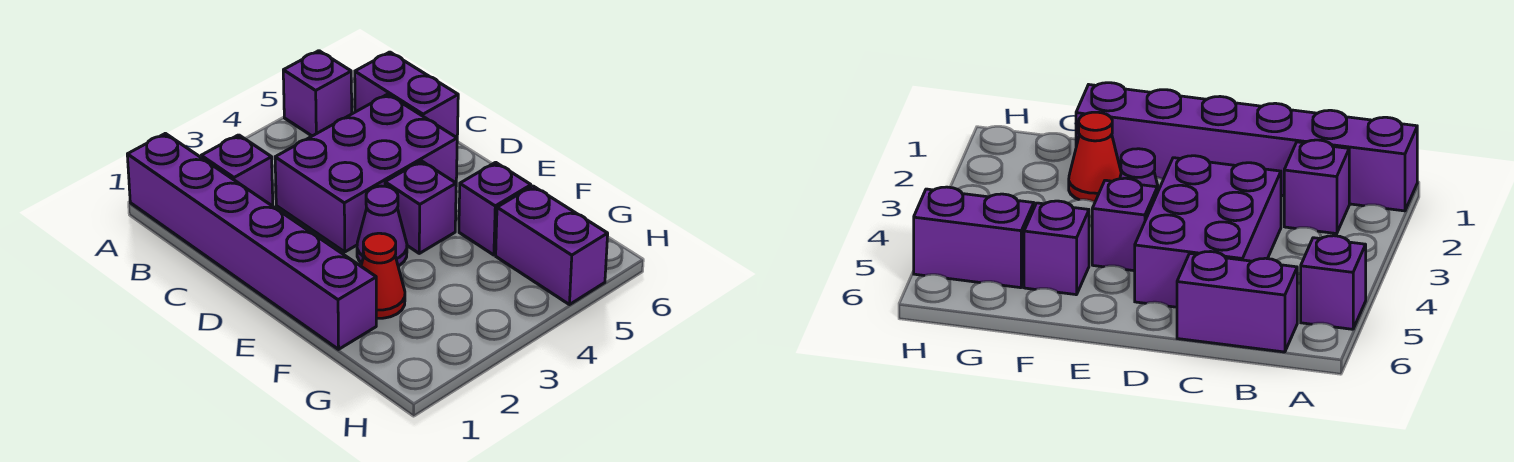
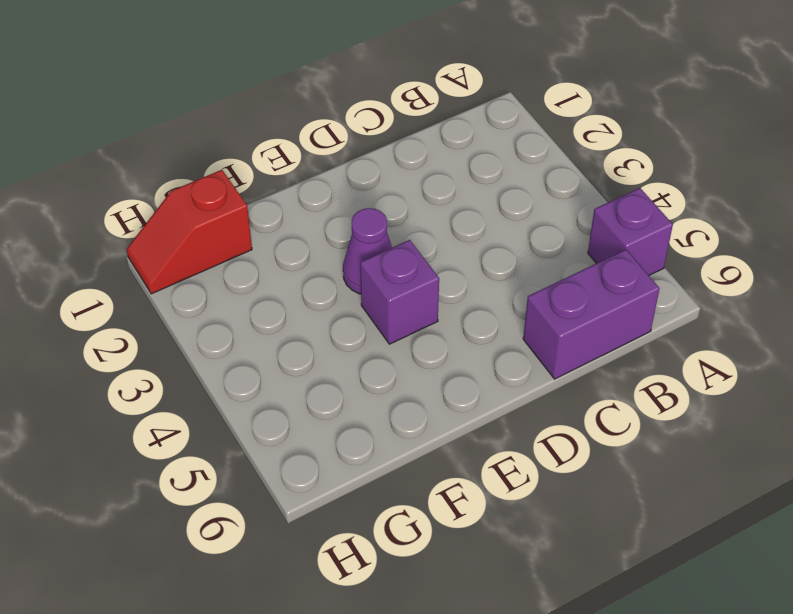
red slope G1:H1 level 1 top G -> none
none -> purple brick A1:F1 level 1
none -> purple brick B2 level 1

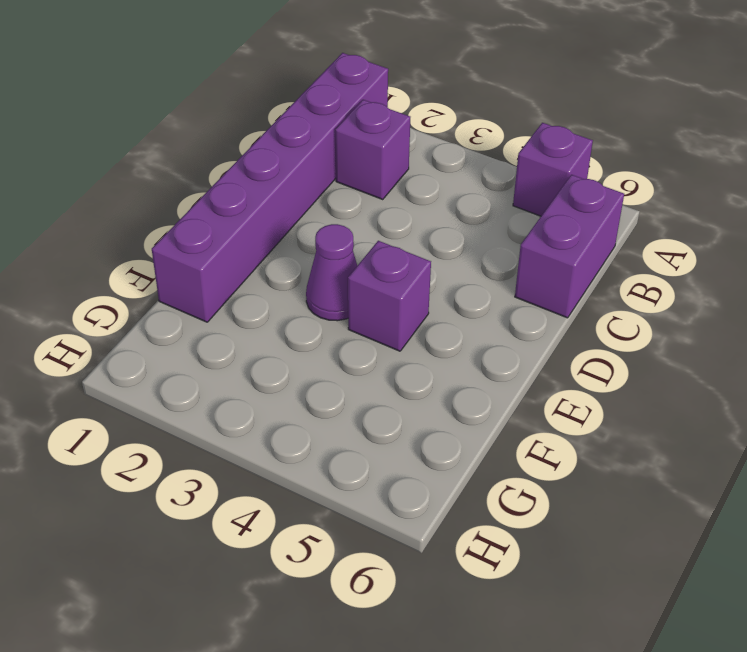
none -> purple brick C3:D5 level 1
none -> red cone F2 level 1

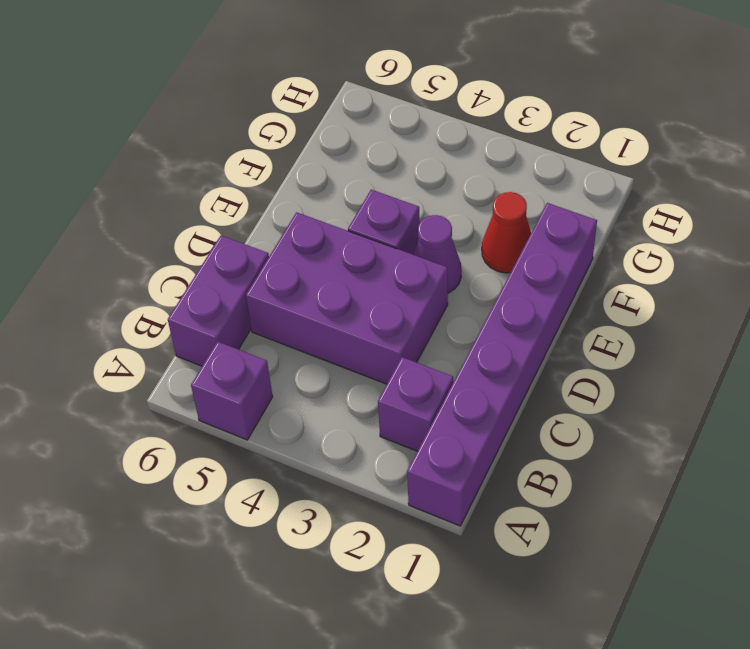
none -> purple brick F5 level 1
none -> purple brick G5:H5 level 1

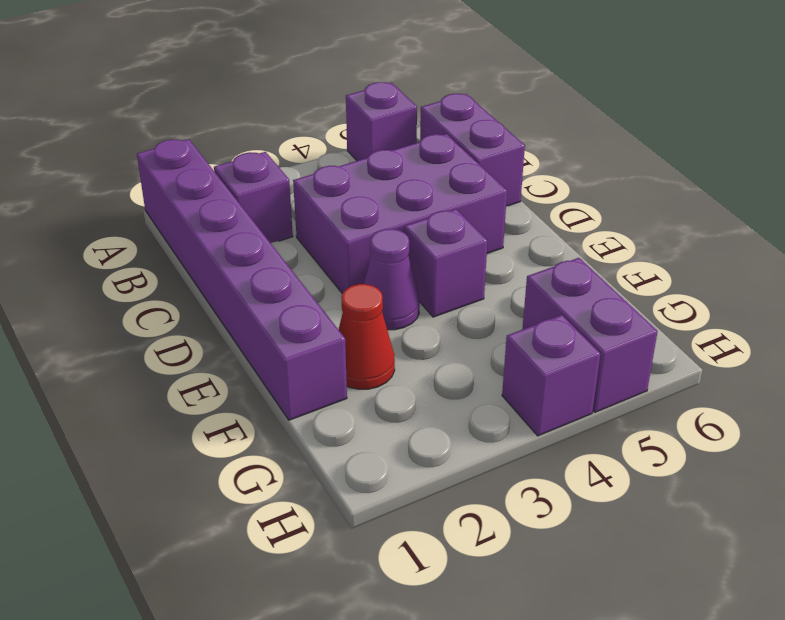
purple brick H4 level 1 -> purple brick F5 level 1

